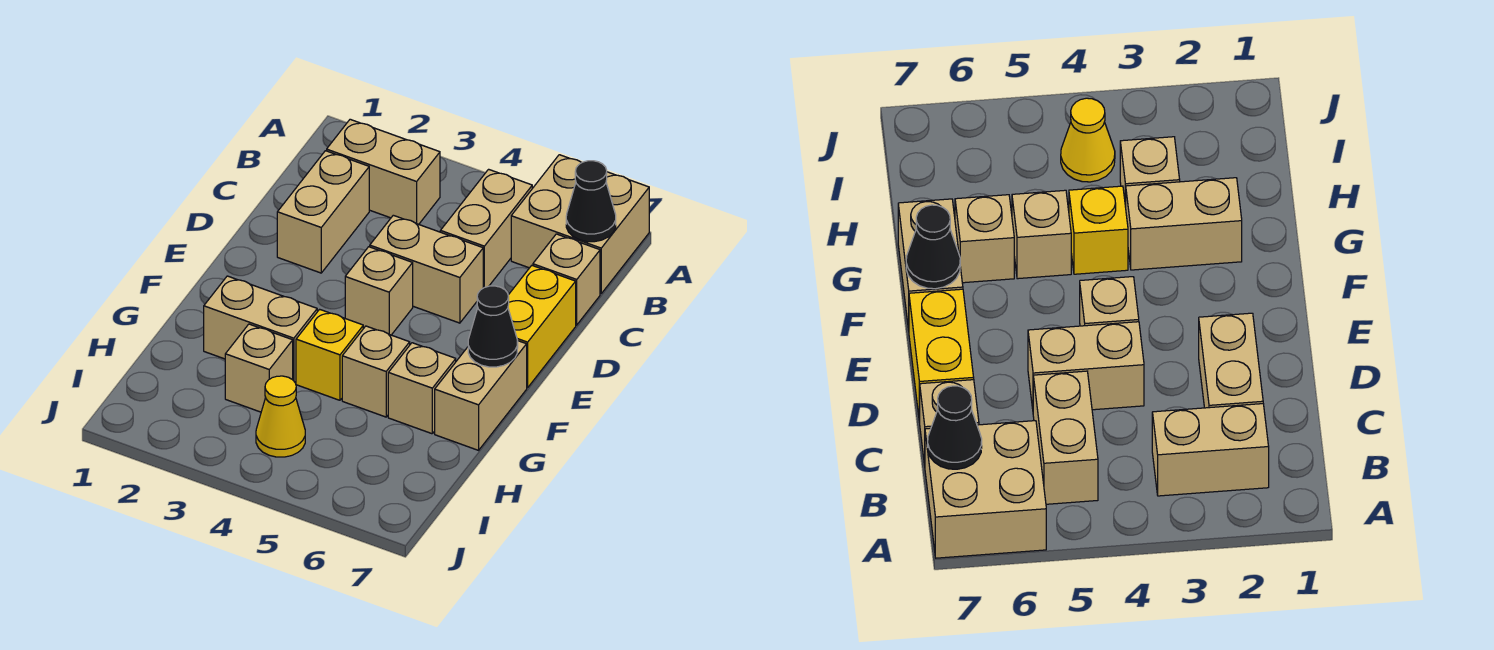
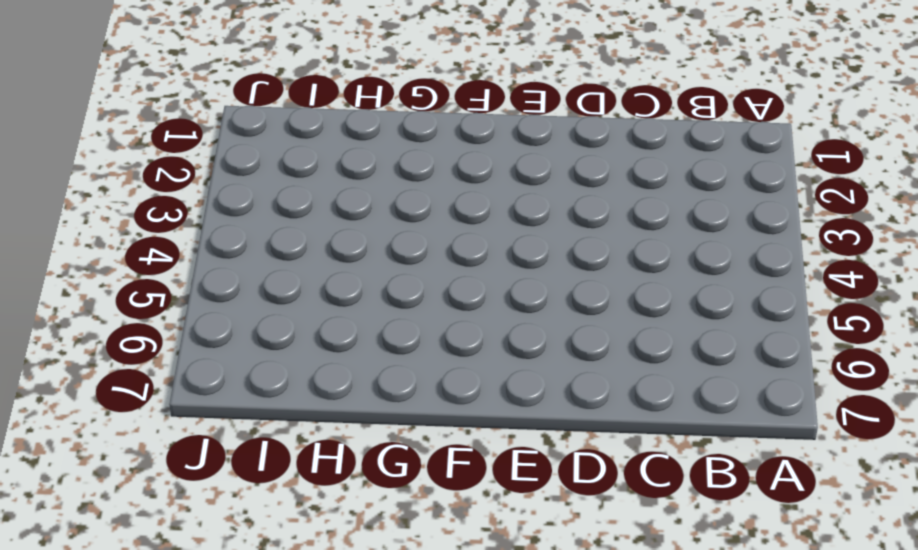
none -> tan brick A6:B7 level 1
none -> tan brick B2:B3 level 1
none -> tan brick B5:C5 level 1

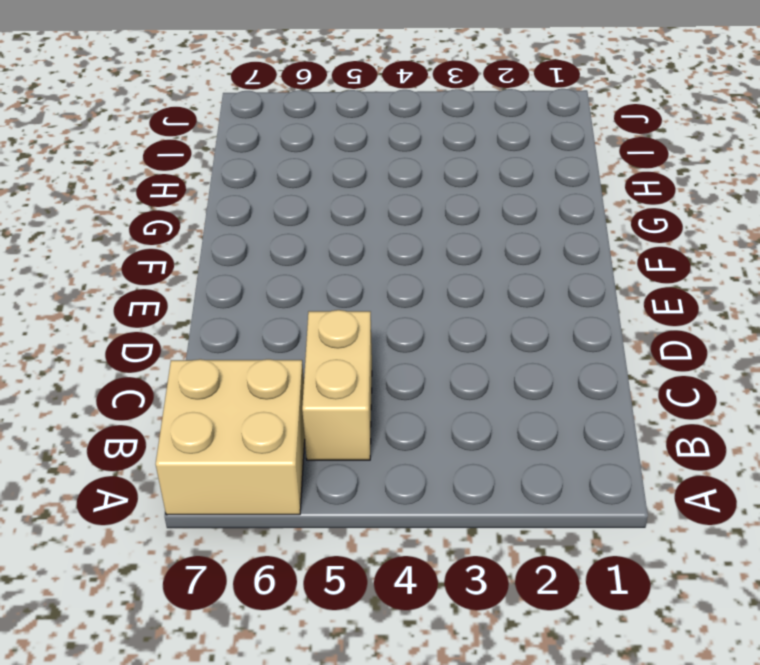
none -> tan brick B2:B3 level 1
none -> tan brick C2:D2 level 1
none -> tan brick C7 level 1

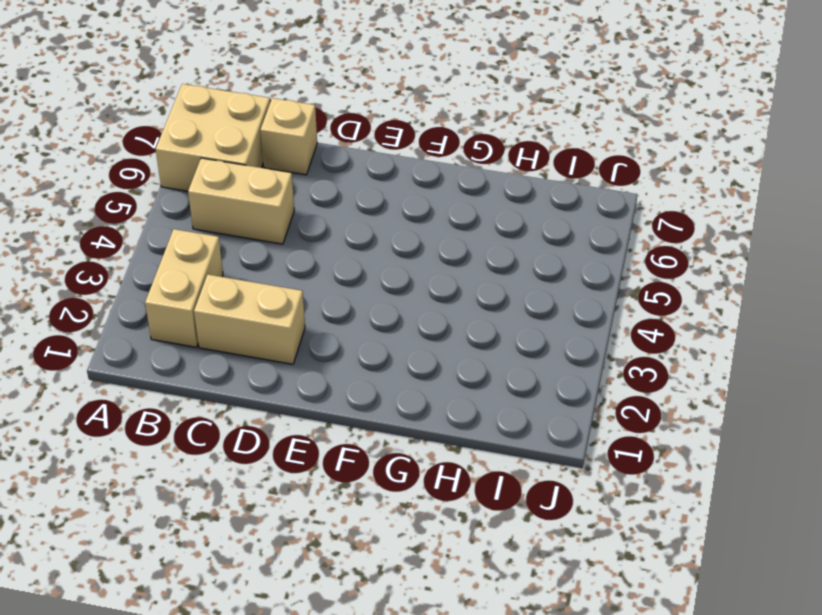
none -> tan brick D4:D5 level 1
none -> yellow brick D7:E7 level 1
none -> tan brick E4 level 1

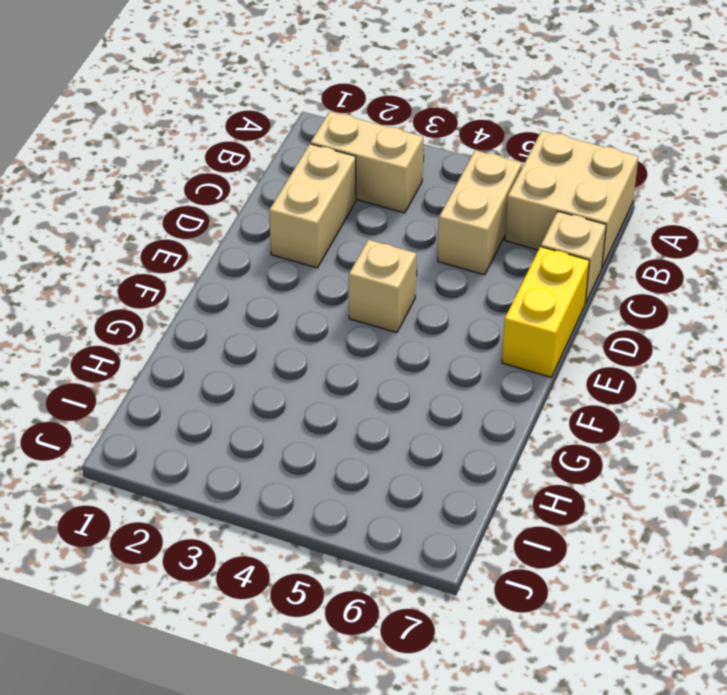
none -> tan brick D4:D5 level 1
none -> tan brick F7:G7 level 1
none -> tan brick G2:G3 level 1

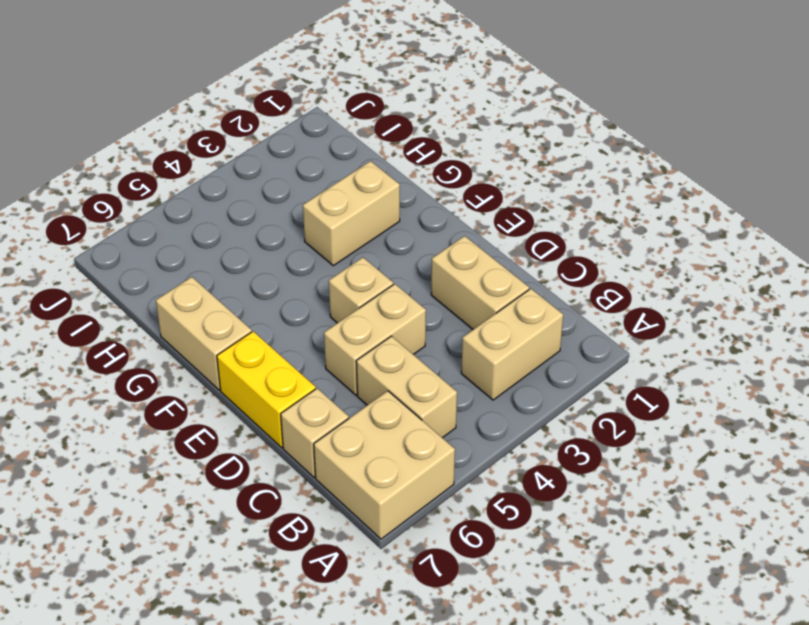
none -> yellow brick G4 level 1
none -> tan brick G5 level 1
none -> tan brick G6 level 1

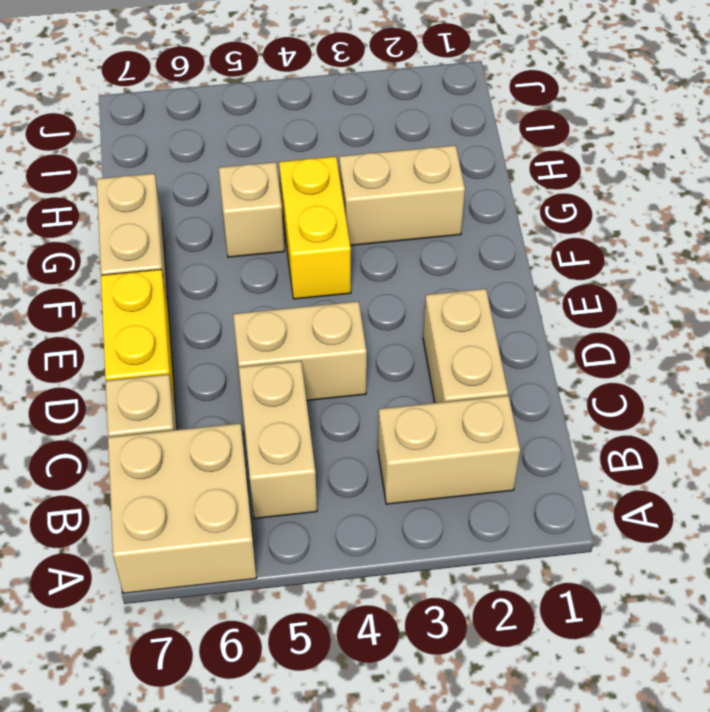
yellow brick F4:G4 level 1 -> yellow brick G4 level 1
none -> tan brick E4 level 1
none -> tan brick G6 level 1
none -> tan brick H3 level 1

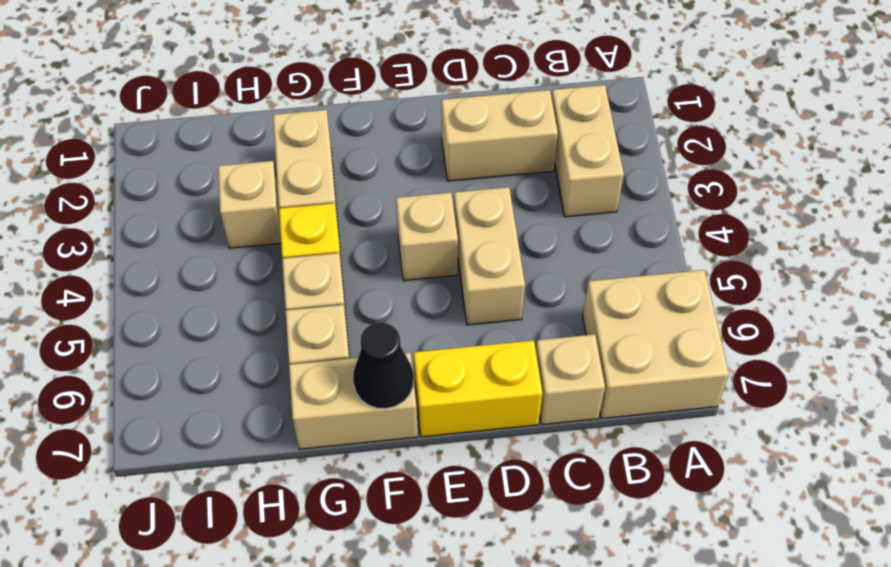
none -> tan brick B5:C5 level 1
none -> yellow cone I4 level 1
none -> black cone B7 level 2

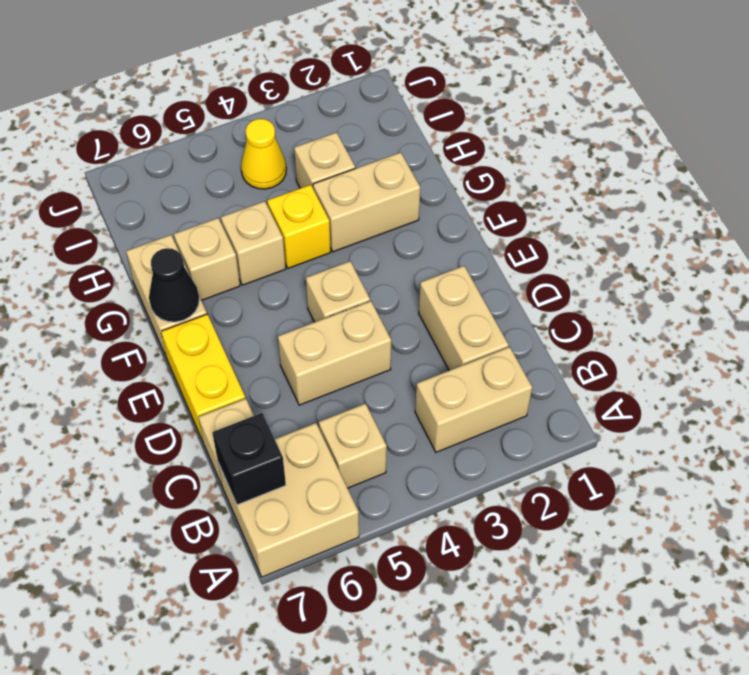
tan brick B5 level 1 -> tan brick B5:C5 level 1
black brick B7 level 2 -> black cone B7 level 2

